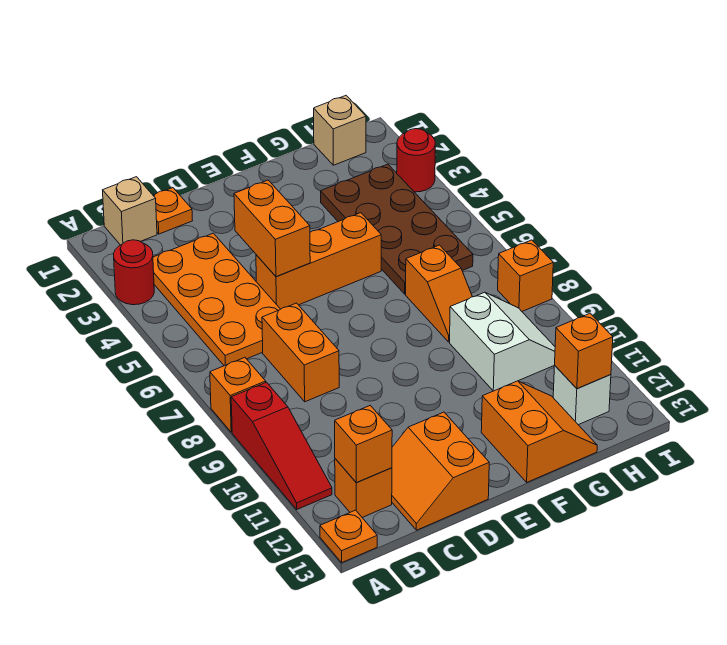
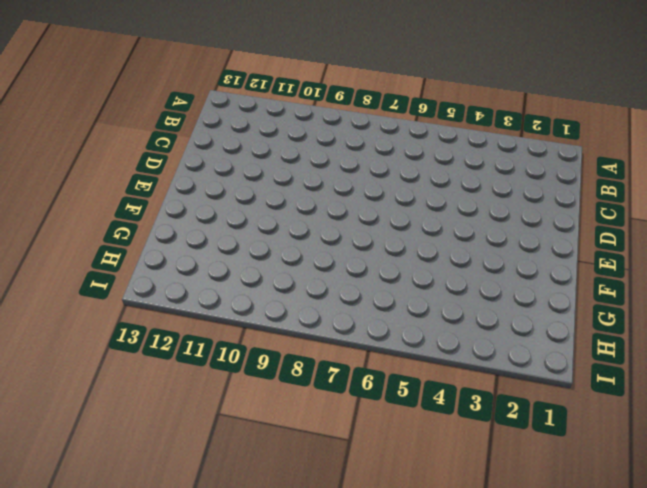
none -> red round brick A3 level 1
none -> orange brick A8 level 1
none -> red slope A9:A11 level 1 top 9

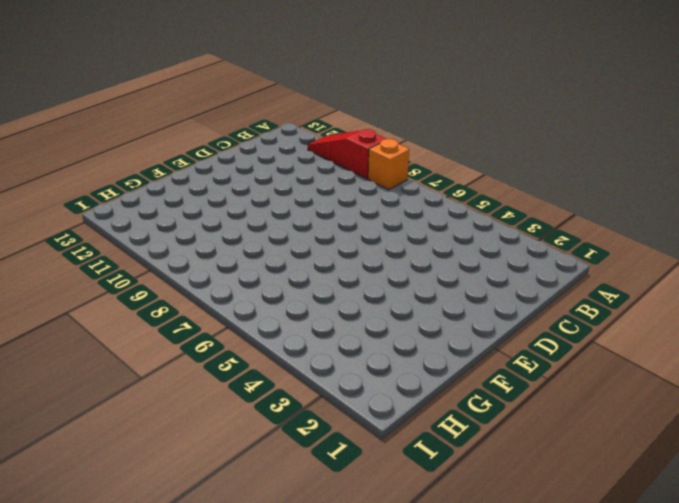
none -> red round brick A3 level 1
none -> orange plate A13 level 1
none -> tan brick B1 level 1

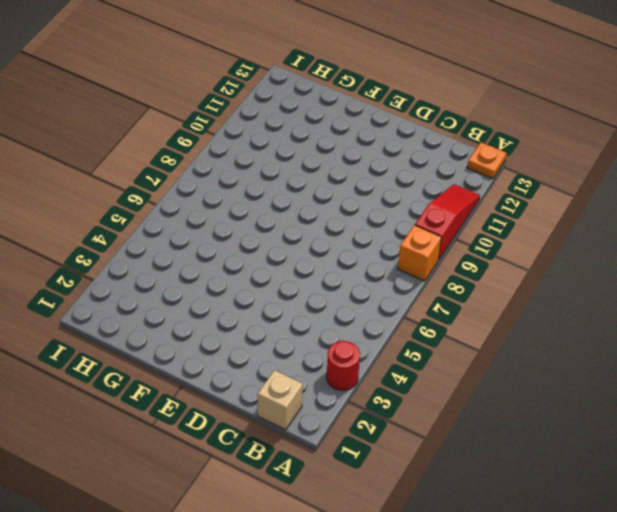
none -> orange plate B3:C6 level 1
none -> orange brick B12 level 1
none -> orange plate C1 level 1

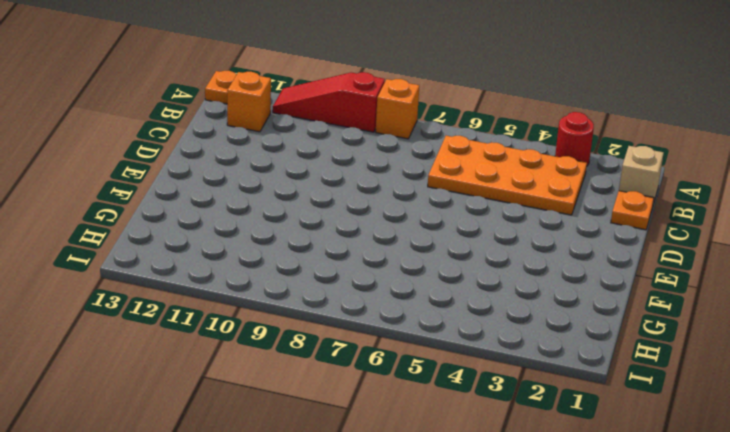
none -> orange brick C7:C8 level 1
none -> orange slope C12:D13 level 1 top D
none -> orange brick D5:F5 level 1

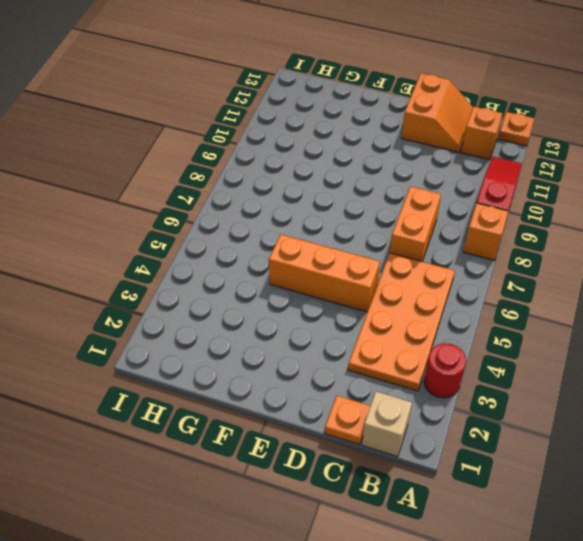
none -> orange slope F12:G13 level 1 top F
none -> brown plate G3:H6 level 1
none -> orange slope G7:G8 level 1 top 7

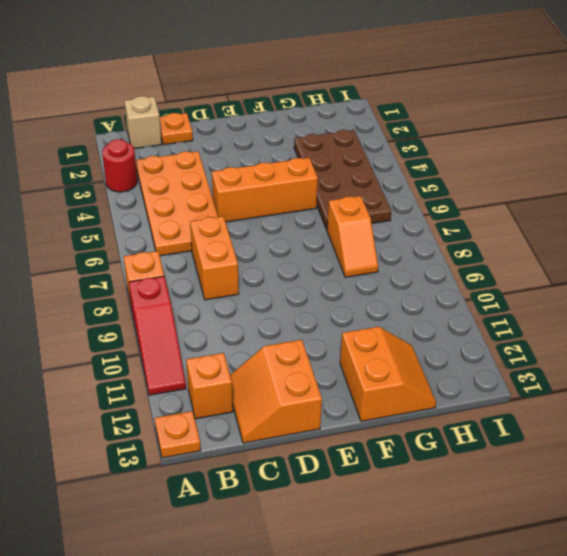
none -> white slope G9:H10 level 1 top G
none -> tan brick H1 level 1
none -> white brick H12 level 1

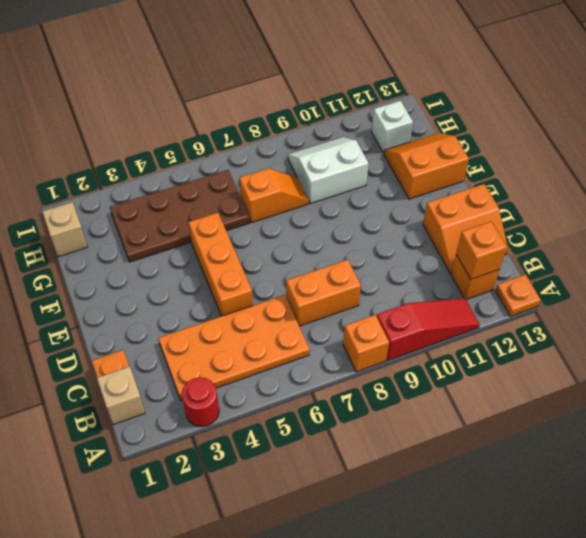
none -> red round brick I3 level 1
none -> orange brick I8 level 1
none -> orange brick D4:D5 level 2

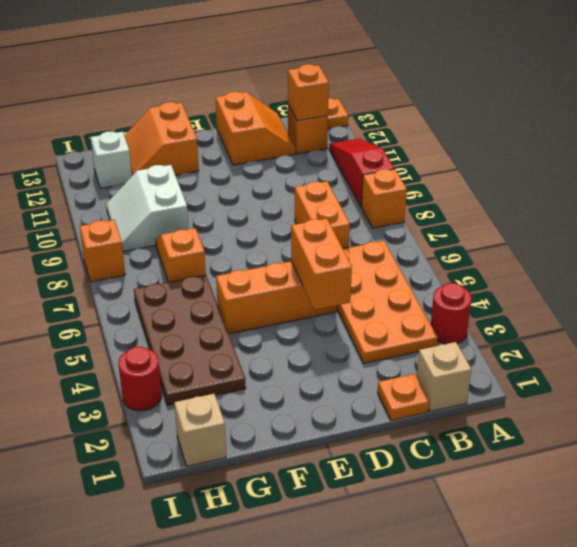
none -> orange brick H12 level 2

